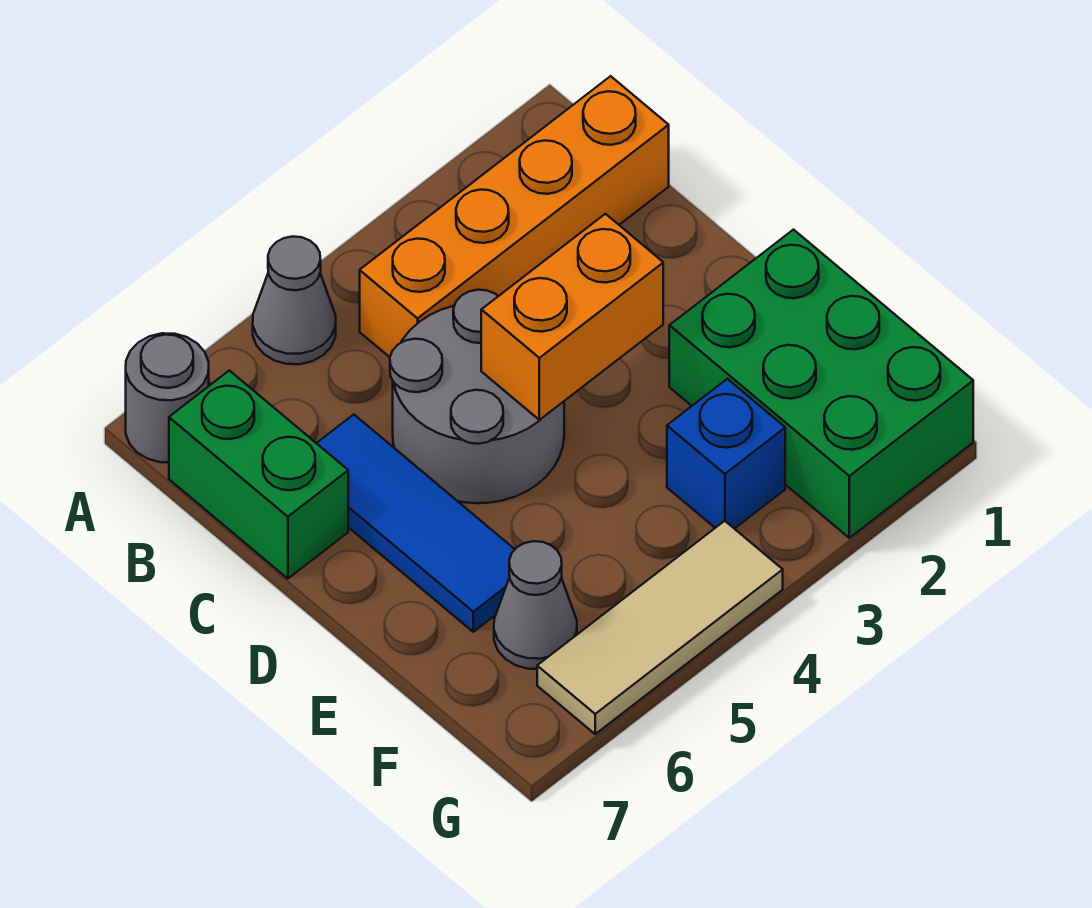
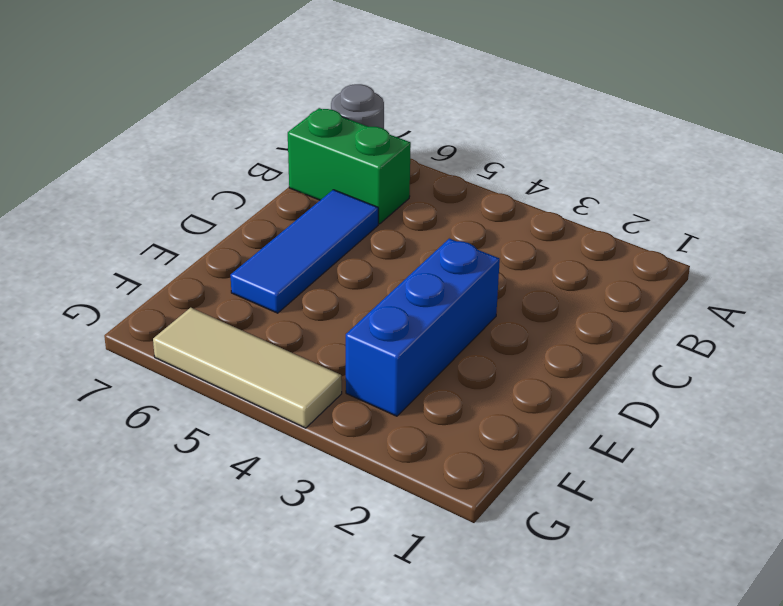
green brick B6:B7 level 1 -> green brick B7:C7 level 1
blue brick D3:F3 level 1 -> blue brick F3 level 1
none -> grey cone A5 level 1
none -> orange brick B1:B4 level 1

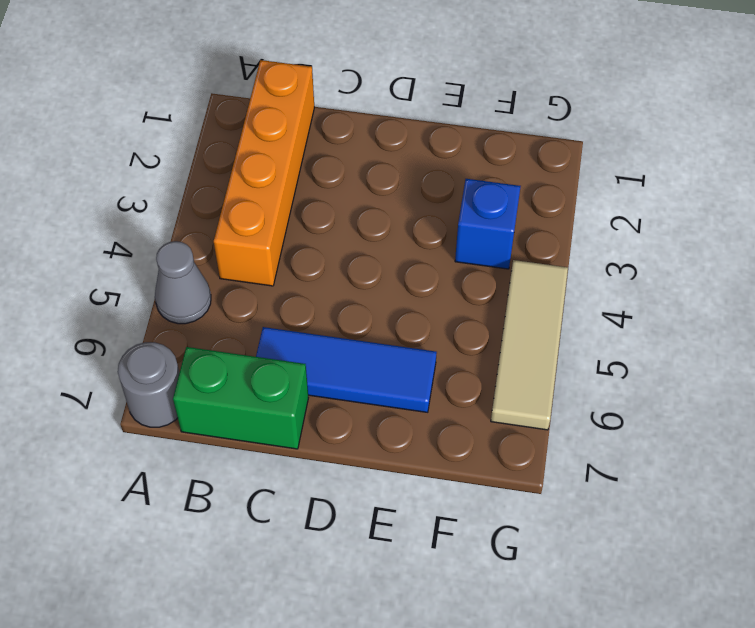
none -> grey round brick C4:D5 level 1
none -> green brick E1:G2 level 1

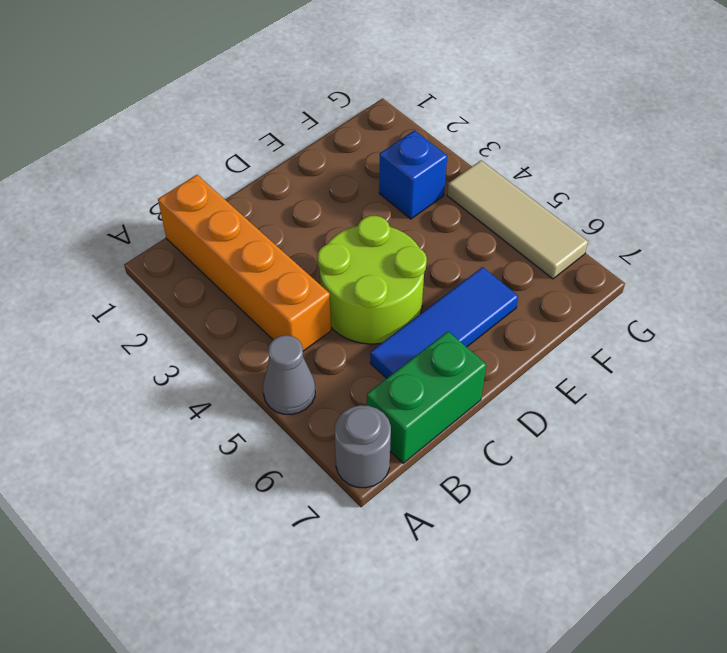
lime round brick C4:D5 level 1 -> grey round brick C4:D5 level 1
none -> green brick E1:G2 level 1
none -> grey cone F6 level 1

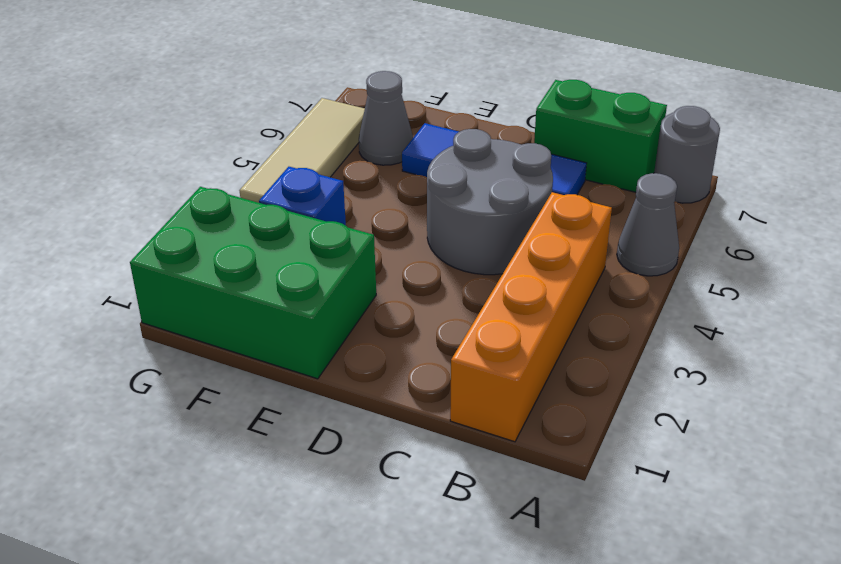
none -> orange brick D3:D4 level 2

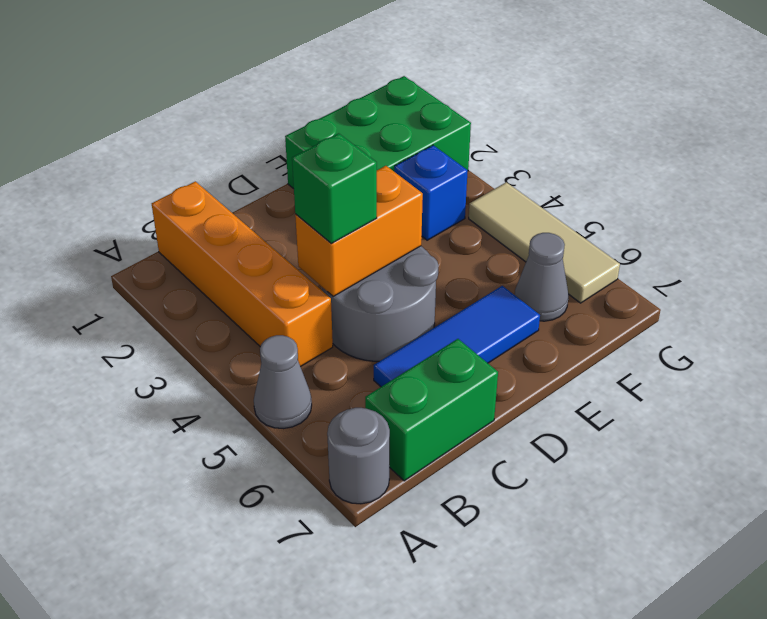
orange brick C4:D4 level 2 -> orange brick D3:D4 level 2
green brick C4 level 3 -> none

